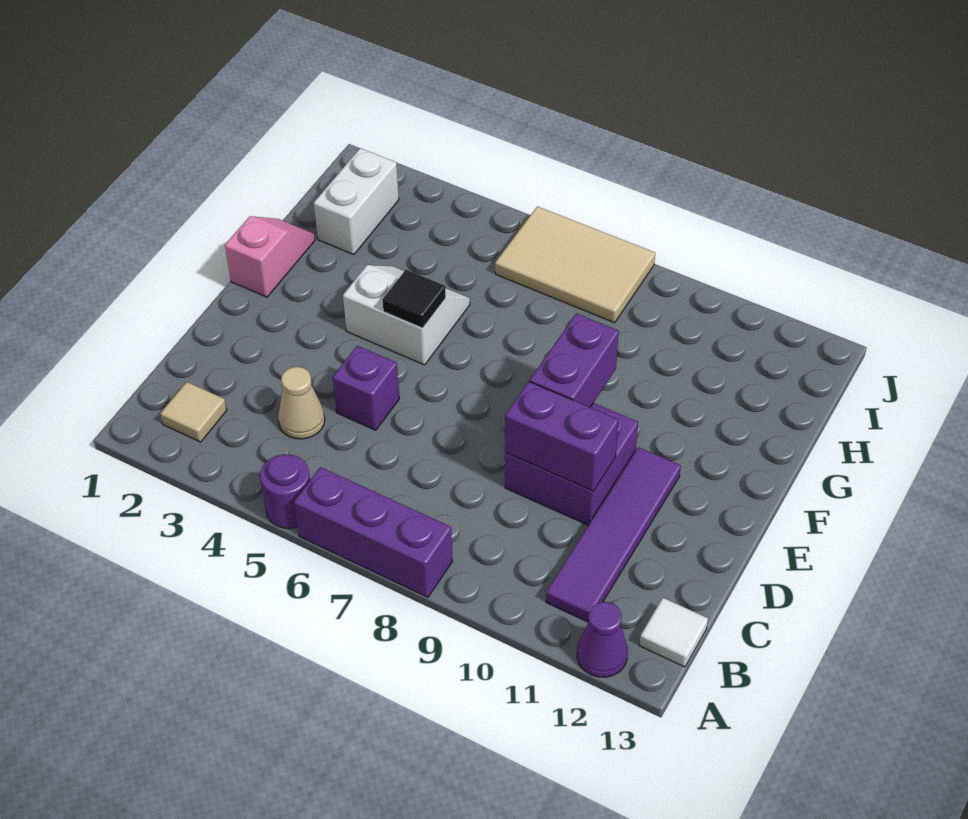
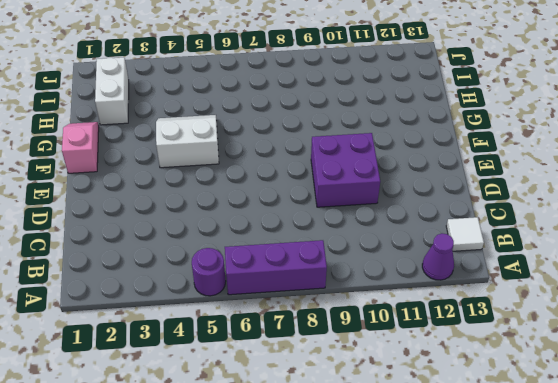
none -> tan tile B2 level 1
none -> purple tile B11:E11 level 1
none -> tan cone C4 level 1

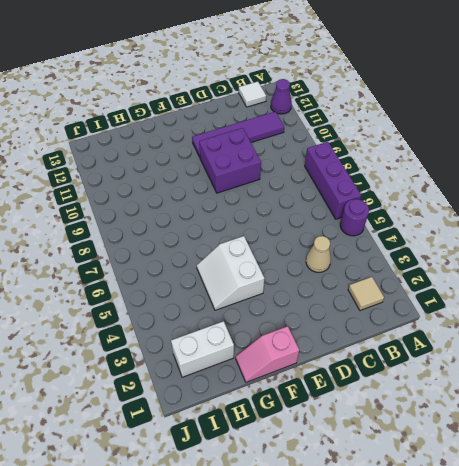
none -> purple brick D5 level 1
none -> tan tile I6:J8 level 1
none -> purple brick D9:D10 level 2

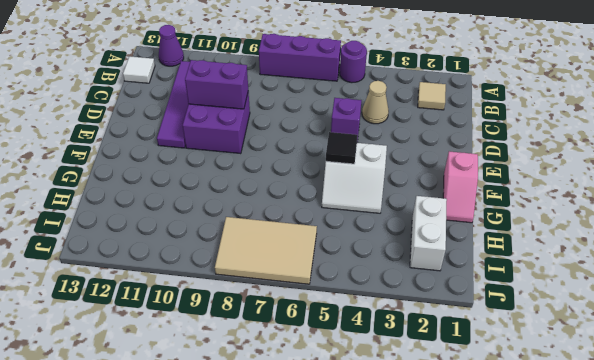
none -> purple brick E9:F9 level 2

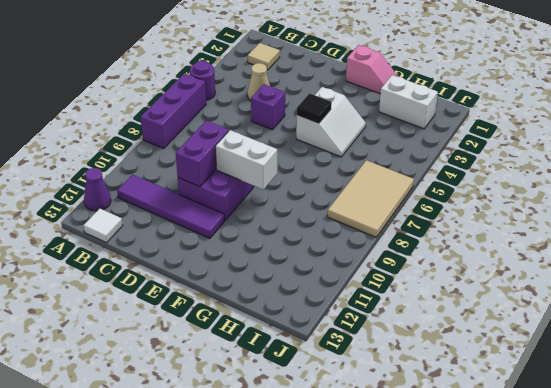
white brick E9:F9 level 2 -> purple brick E9:F9 level 2

